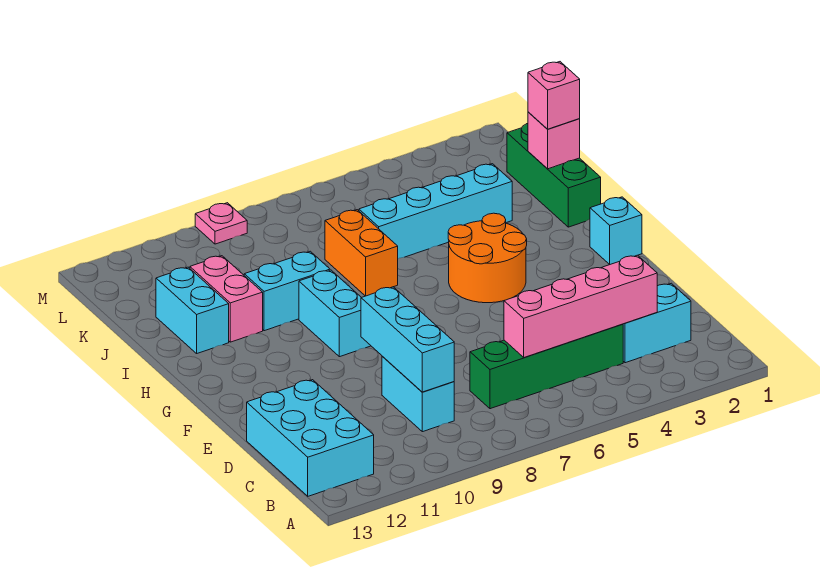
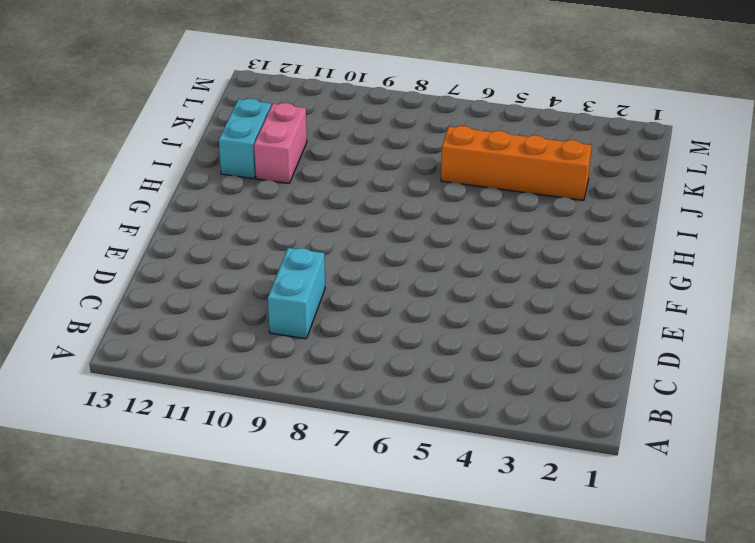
orange brick J3:J6 level 1 -> cyan brick J3:J6 level 1
none -> cyan brick B12:D13 level 1
none -> cyan brick C2:C3 level 1
none -> green brick C4:C7 level 1

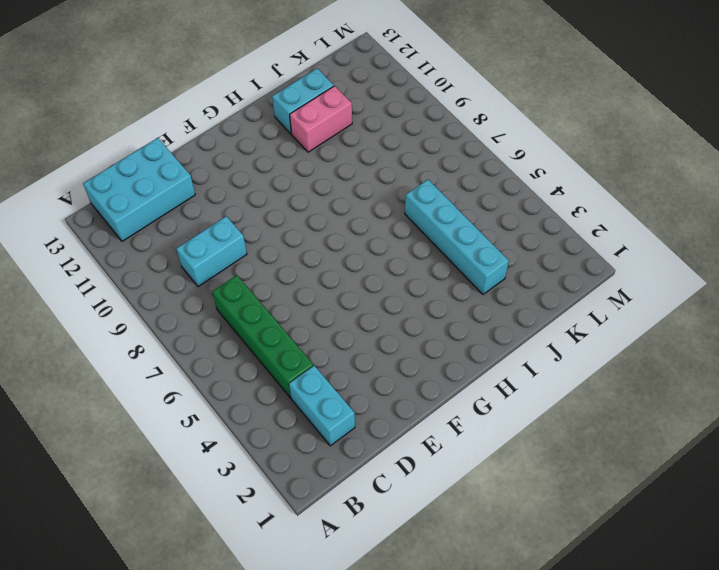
none -> cyan brick G1 level 1
none -> orange round brick G4:H5 level 1
none -> cyan brick G9:H9 level 1

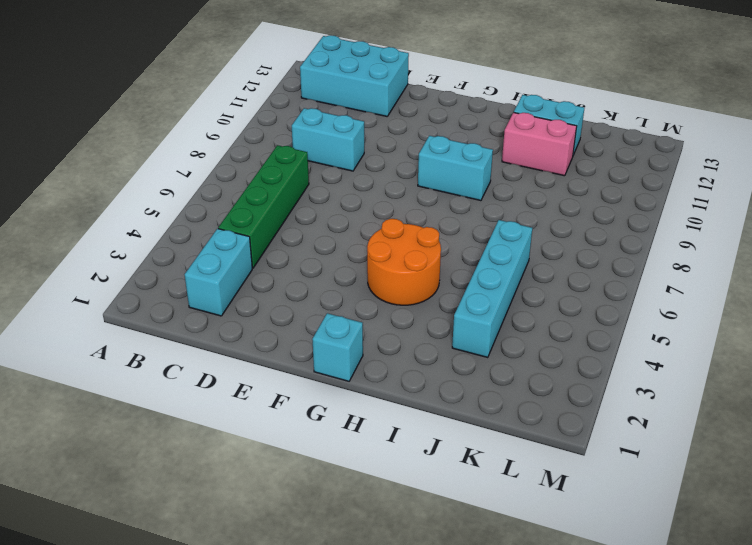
none -> green brick I1:K1 level 1
none -> orange brick I7:J7 level 1
none -> cyan brick I9:I10 level 1

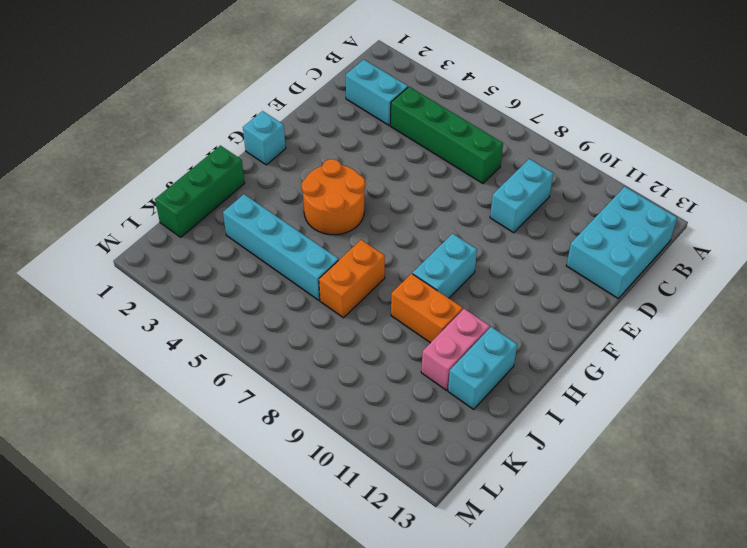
orange brick I9:I10 level 1 -> cyan brick I9:I10 level 1
none -> pink plate M9 level 1
none -> pink brick C3:C6 level 2
none -> cyan brick C9:E9 level 2

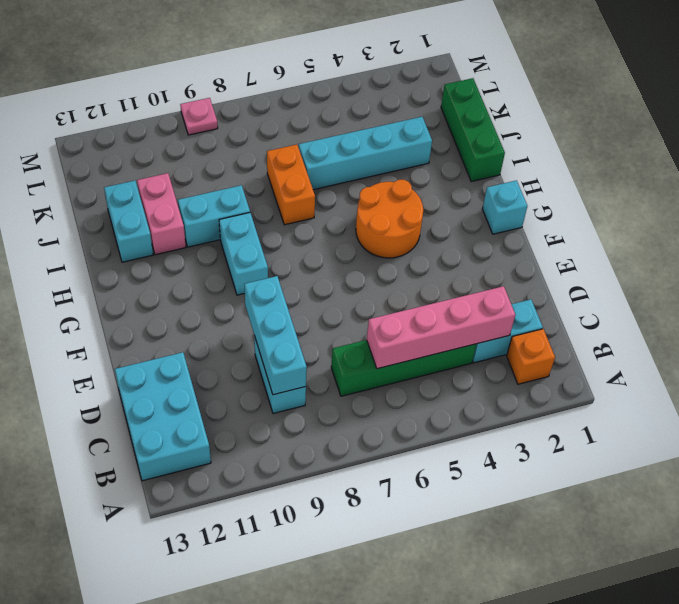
orange brick B2 level 1 -> none
none -> pink brick J1 level 2
none -> pink brick J1 level 3

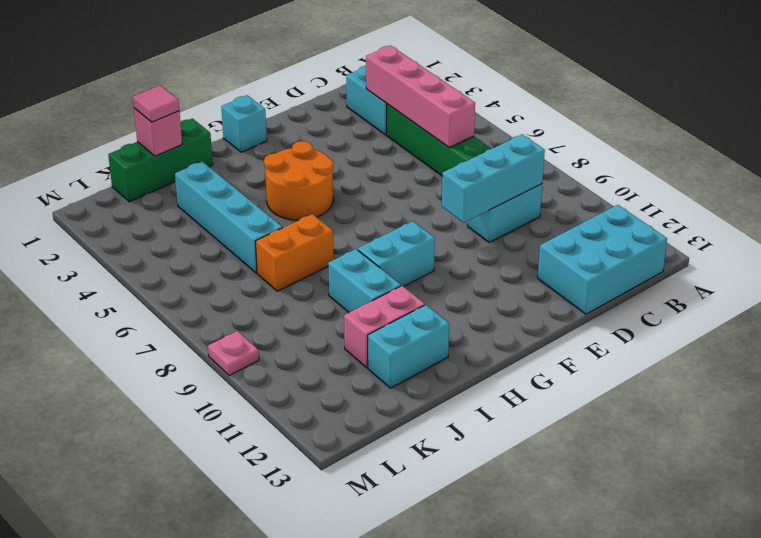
pink tile J1 level 3 -> pink brick J1 level 3

